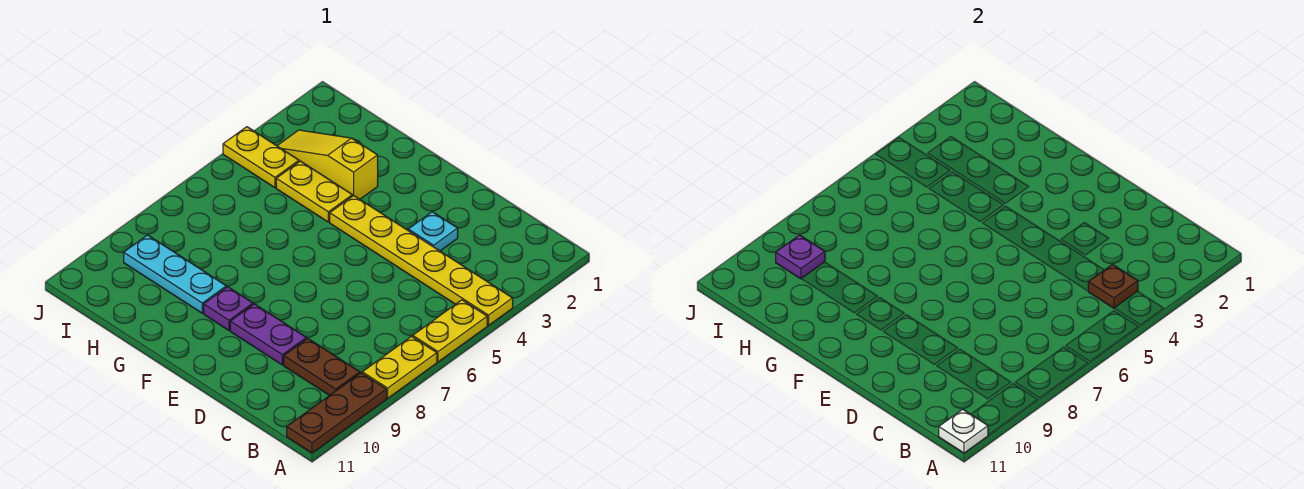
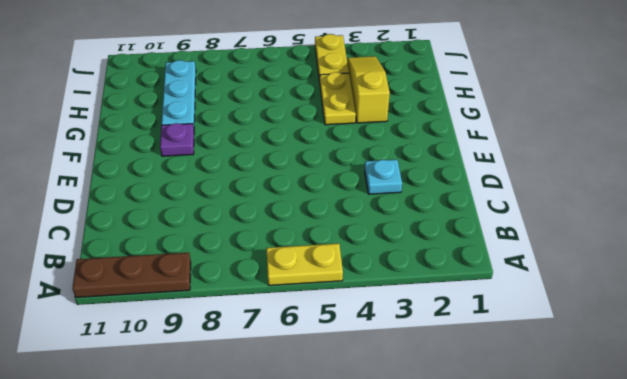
none -> yellow plate A4:F4 level 1
none -> yellow plate A7:A8 level 1
none -> brown plate B9:C9 level 1

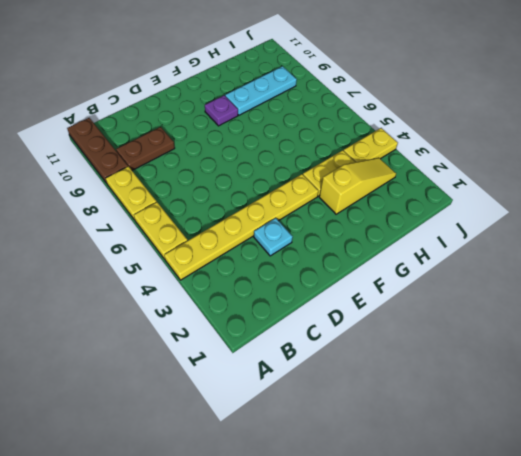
none -> purple plate D9:E9 level 1
none -> white plate A11 level 2
none -> brown plate B4 level 2

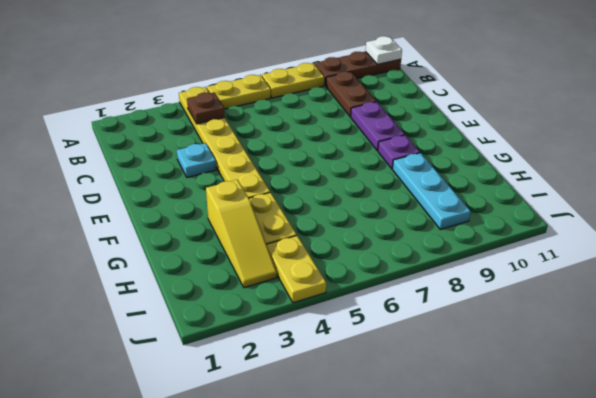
none -> purple plate I9 level 2

